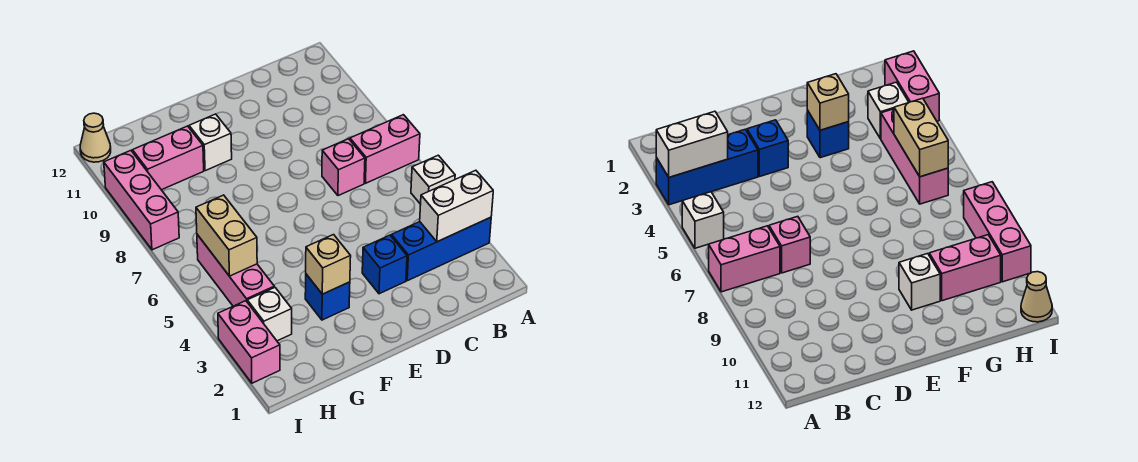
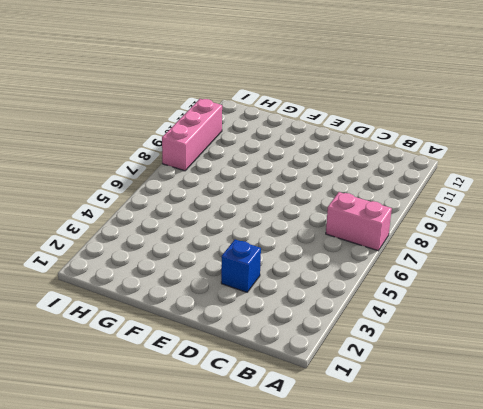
none -> blue brick A3:C3 level 1
none -> white brick A5 level 1
none -> pink brick C7 level 1

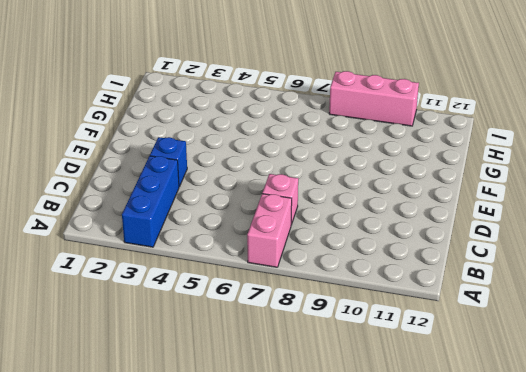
none -> white brick A5 level 1
none -> blue brick F3 level 1
none -> white brick F10 level 1

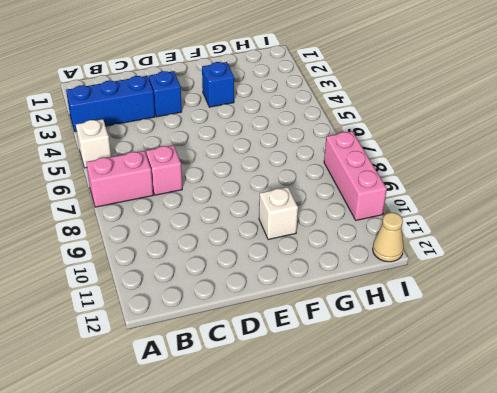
none -> pink brick G10:H10 level 1
none -> white brick H3 level 1
none -> pink brick H4:H6 level 1

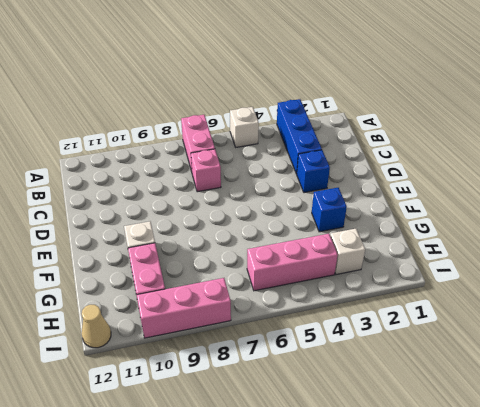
none -> pink brick I2:I3 level 1
none -> white brick A3:B3 level 2
none -> tan brick F3 level 2

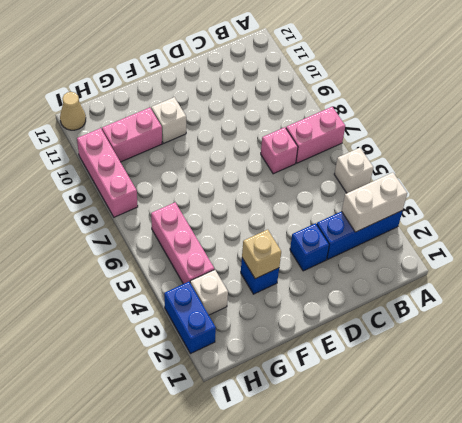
blue brick I2:I3 level 1 -> pink brick I2:I3 level 1
none -> tan brick H5:H6 level 2

